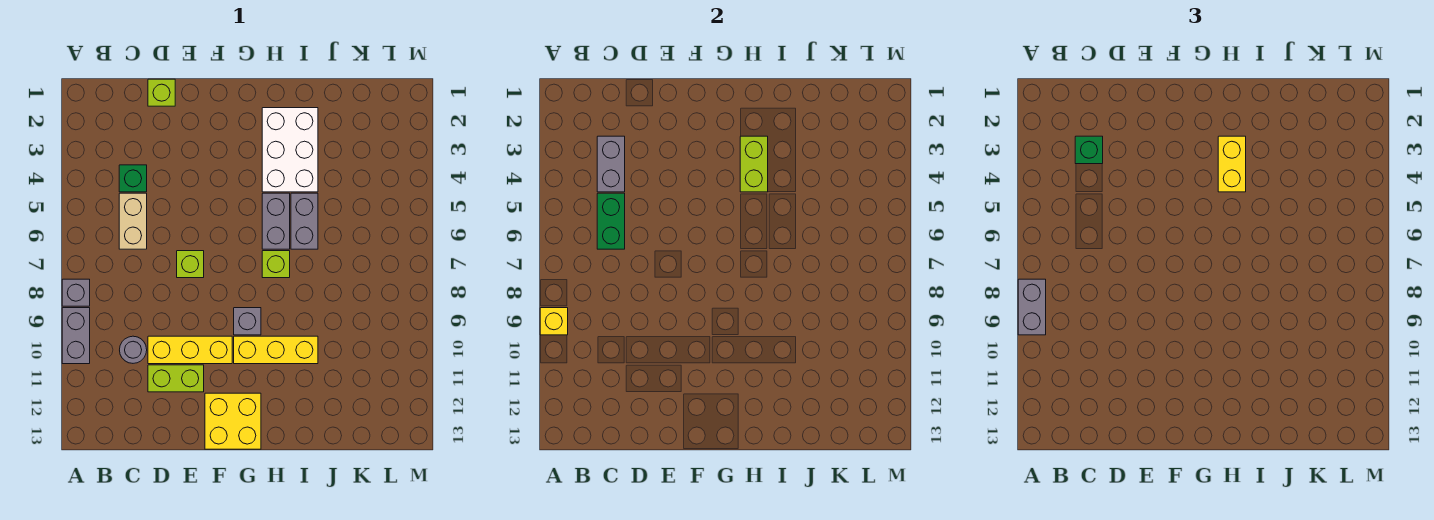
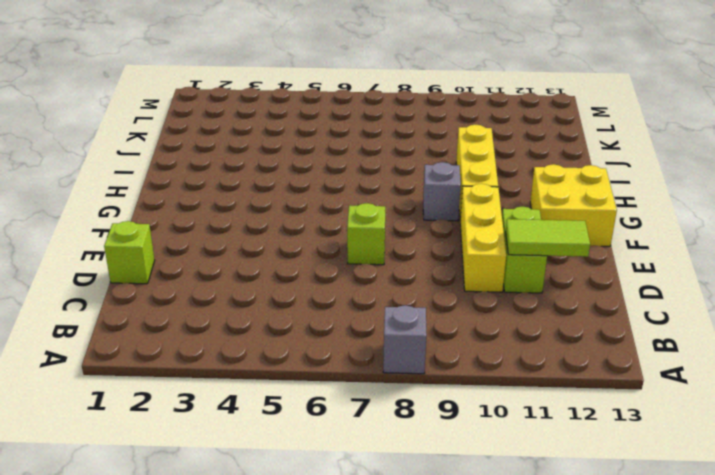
lime tile D11:D12 level 2 -> none
none -> grey brick A9:A10 level 1
none -> green brick C4 level 1
none -> tan brick C5:C6 level 1

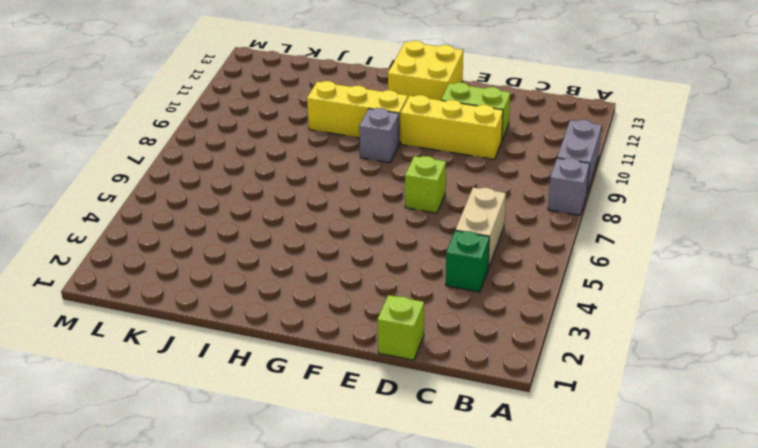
none -> grey round brick C10 level 1
none -> white brick H2:I4 level 1
none -> grey brick H5:H6 level 1

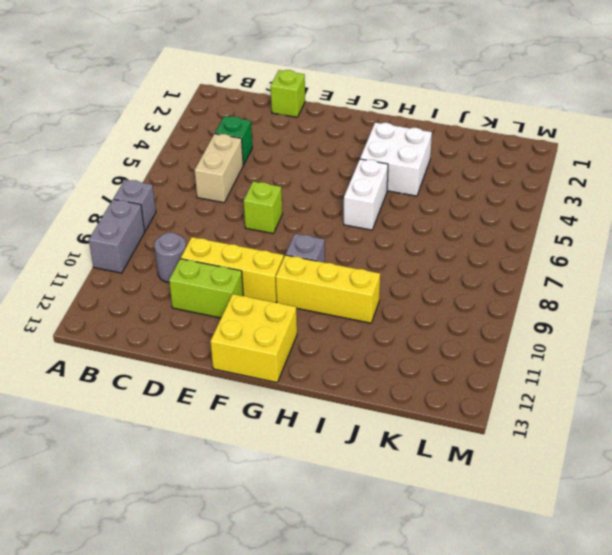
white brick H3:I4 level 1 -> white brick H2:I4 level 1
white brick H5:H6 level 1 -> grey brick H5:H6 level 1
none -> lime brick H7 level 1
none -> grey brick I5:I6 level 1
none -> yellow brick A9 level 2

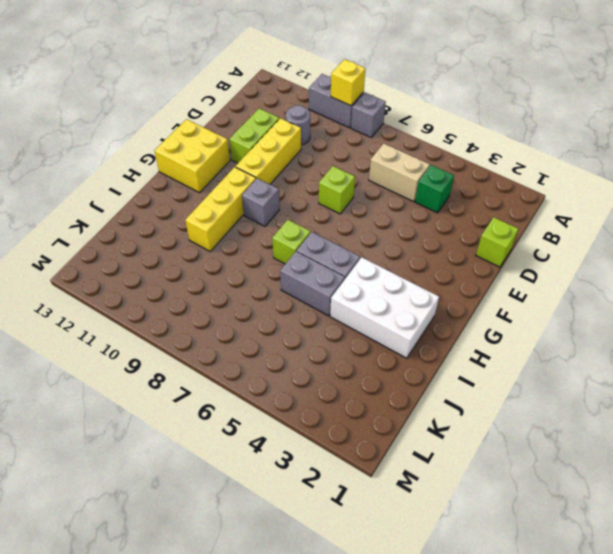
none -> grey brick C3:C4 level 2
none -> green brick C5:C6 level 2
none -> lime brick H3:H4 level 2

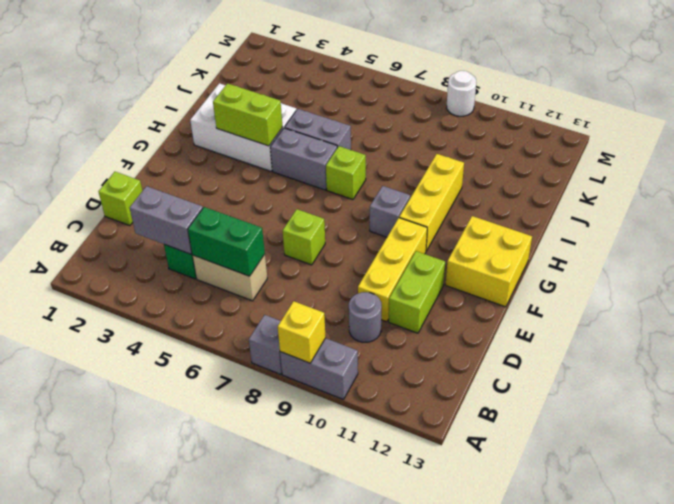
white round brick M9 level 1 -> none
none -> grey brick A8:A9 level 3
none -> green brick C3 level 3
none -> yellow brick H3:H4 level 3

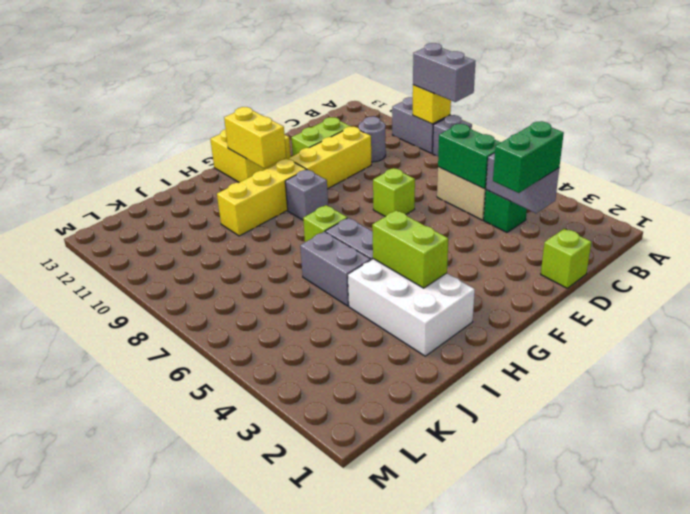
green brick C3:D3 level 3 -> green brick C3 level 3
yellow brick G11:G12 level 2 -> yellow brick H3:H4 level 3

